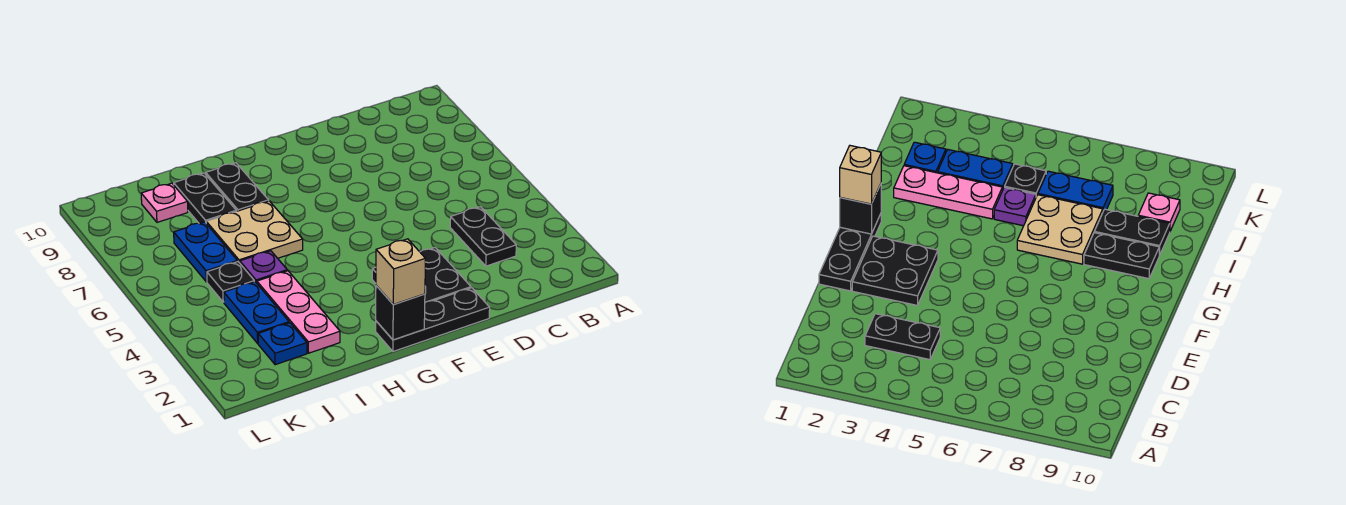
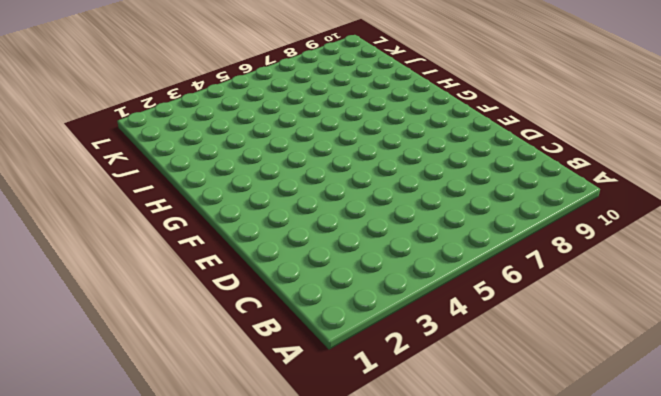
none -> black plate C3:C4 level 1
none -> black plate E1:G1 level 1
none -> black plate E2:F3 level 1

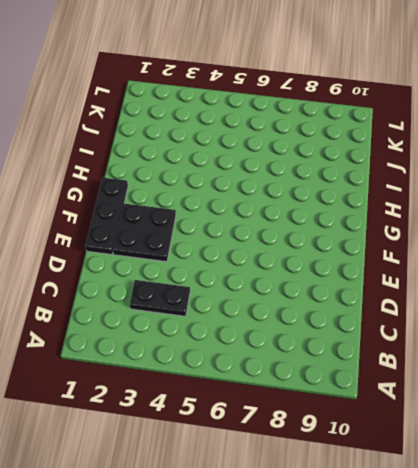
none -> tan plate H6:I7 level 1
none -> black plate H8:H9 level 1
none -> pink plate I2:I4 level 1

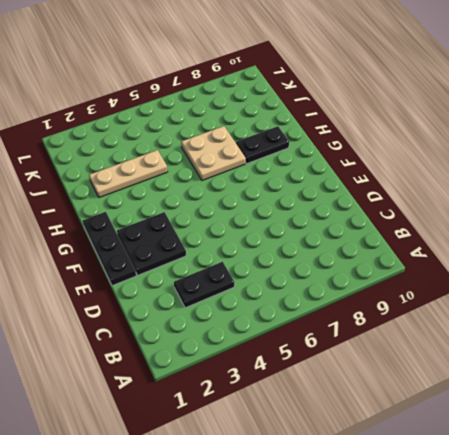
tan plate I2:I4 level 1 -> pink plate I2:I4 level 1
none -> purple plate I5 level 1
none -> black plate I8:I9 level 1
none -> blue plate J2 level 1

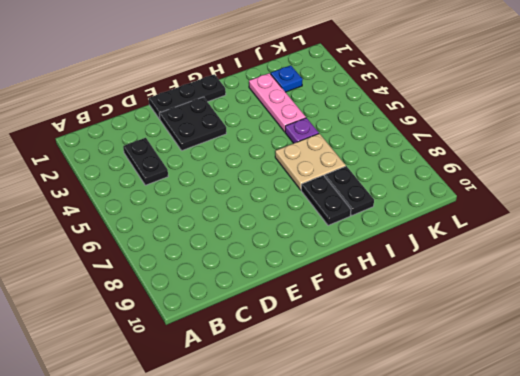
none -> blue plate J3:J4 level 1
none -> black plate J5 level 1
none -> blue plate J6:J7 level 1

